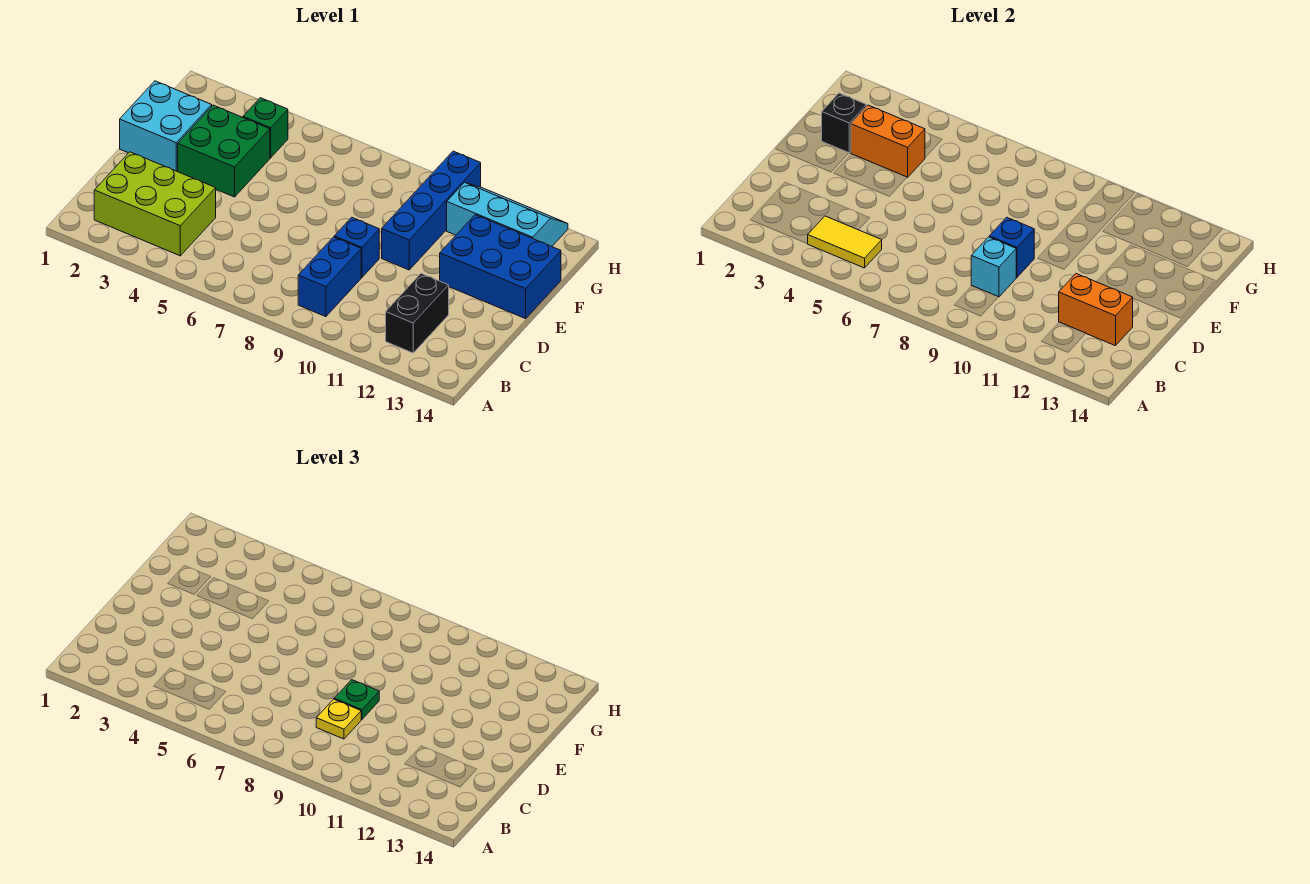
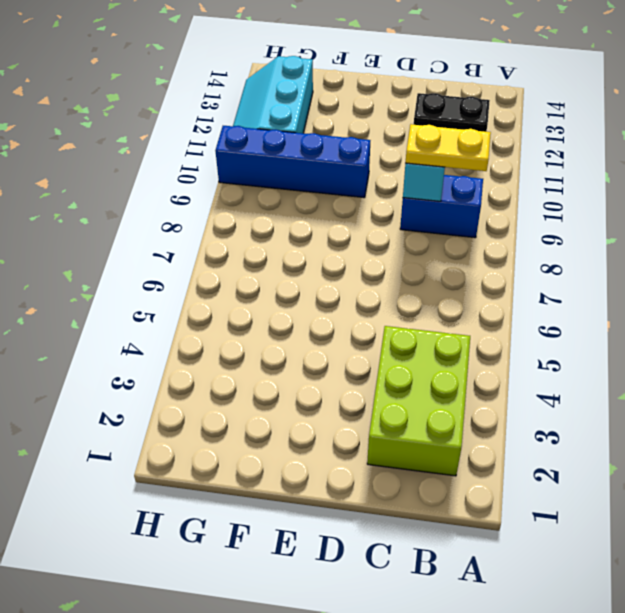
yellow plate B9:C9 level 3 -> yellow plate C9 level 3
none -> blue brick D9 level 1
none -> cyan brick E1:F2 level 1
none -> green brick E3:F4 level 1

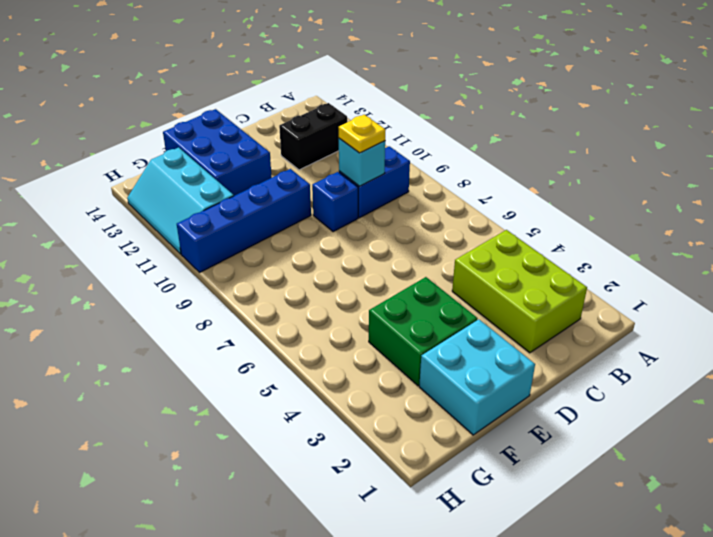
none -> green brick G4 level 1
none -> yellow tile B4:B5 level 2
none -> orange brick C12:C13 level 2

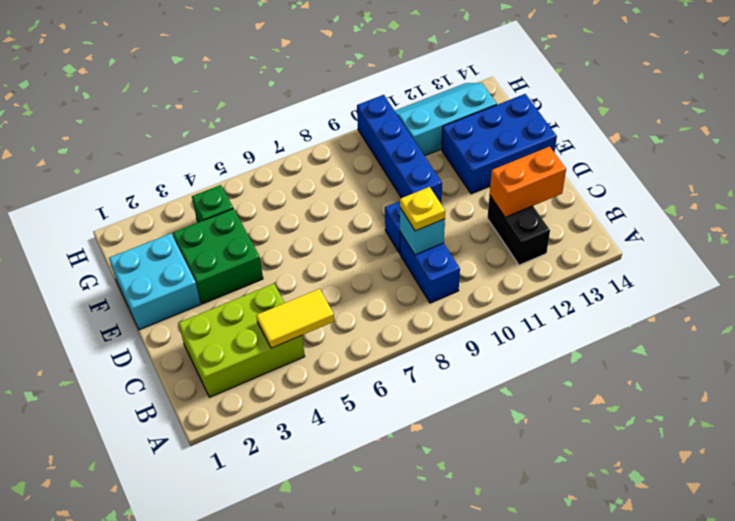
none -> blue brick D9 level 2
none -> black brick F2 level 2
none -> orange brick F3:F4 level 2

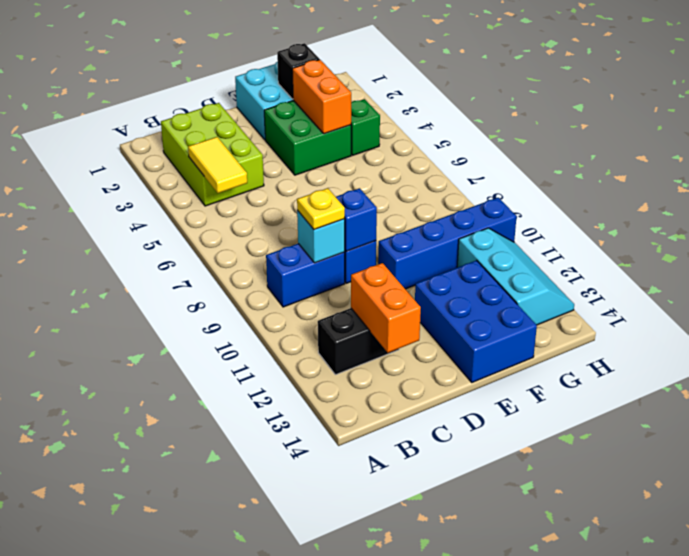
none -> green plate D9 level 3

